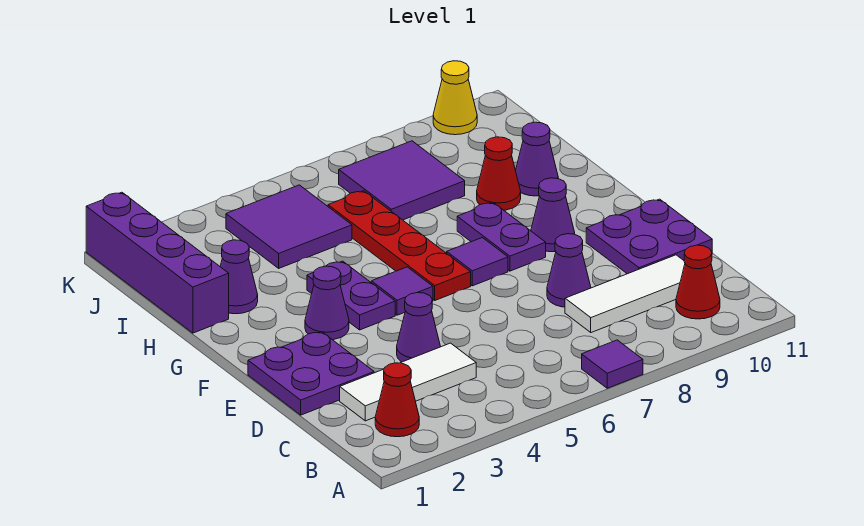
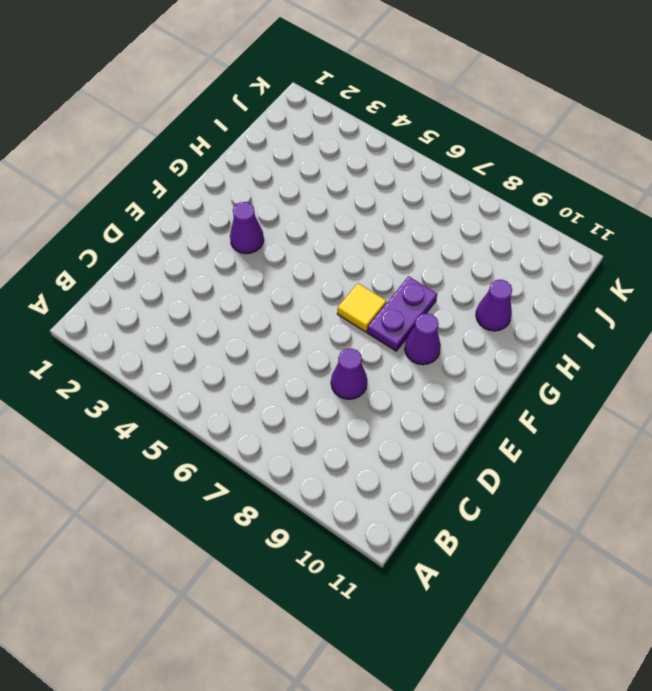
yellow tile F7 level 1 -> purple tile F7 level 1
none -> purple tile A7 level 1
none -> red cone B2 level 1
none -> red cone B10 level 1

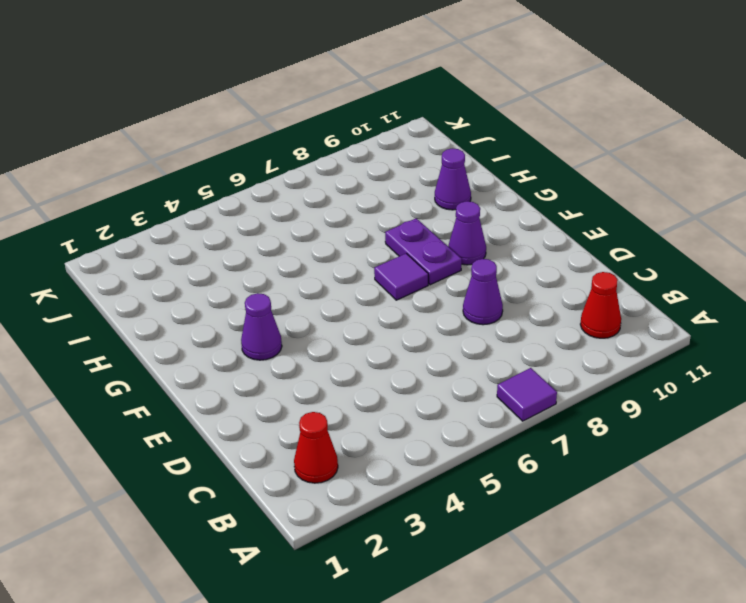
none -> white tile C2:C4 level 1
none -> white tile C8:C10 level 1
none -> purple plate D1:E2 level 1

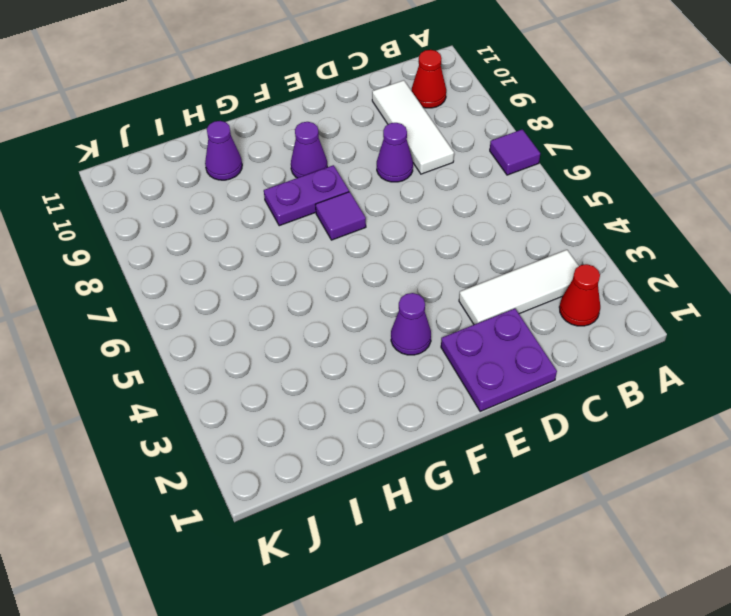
white tile B3:D3 level 1 -> white tile C2:C4 level 1
none -> purple cone D4 level 1
none -> purple plate D10:E11 level 1
none -> purple plate F4:G4 level 1

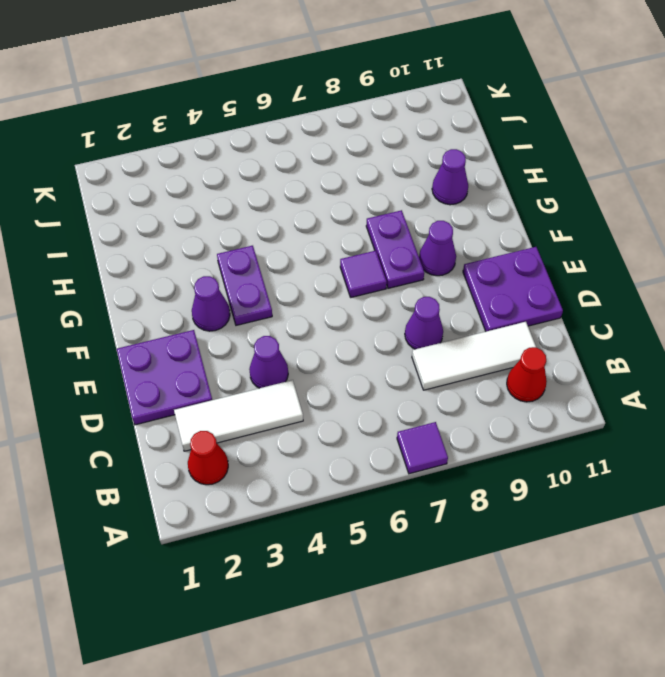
none -> purple tile F5 level 1
none -> red plate F6:I6 level 1
none -> purple brick H1:K1 level 1

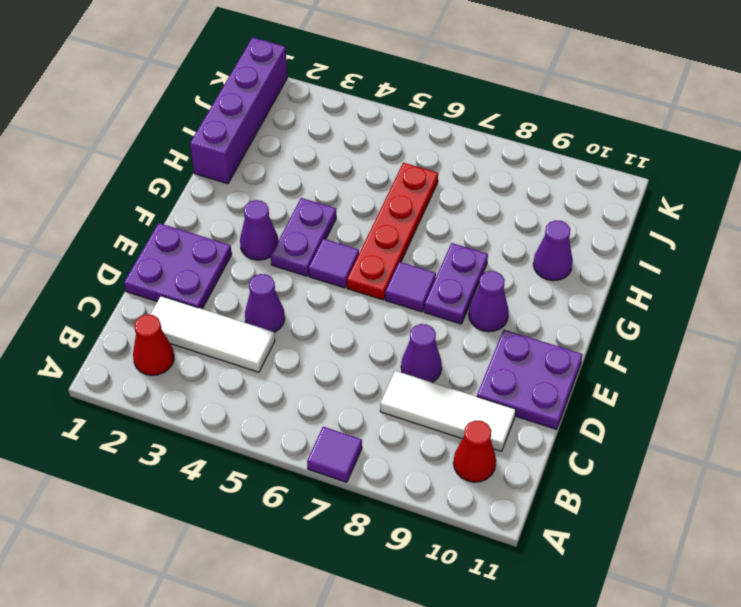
none -> purple cone H2 level 1
none -> red cone H9 level 1
none -> purple tile I4:J5 level 1

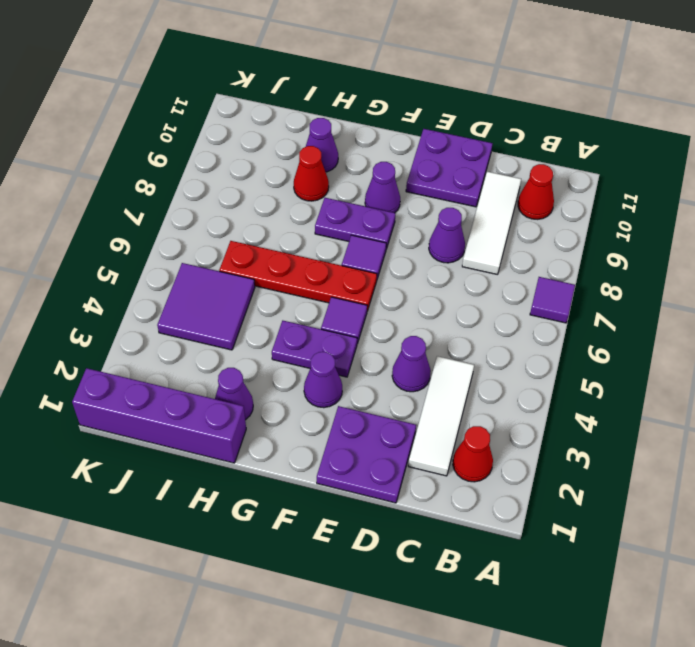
none -> purple tile I7:J8 level 1
none -> yellow cone K10 level 1

